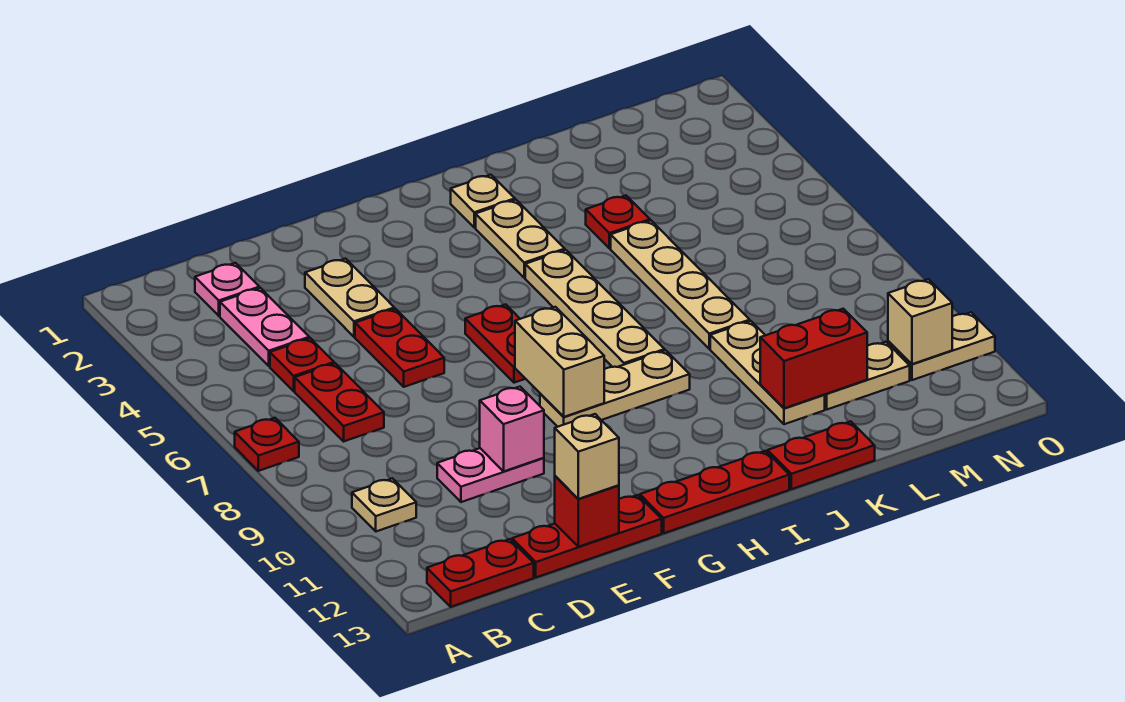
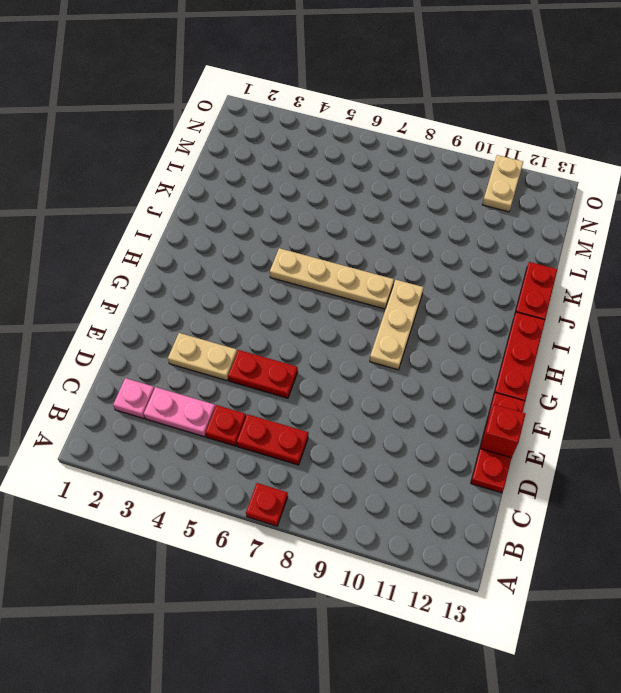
none -> tan plate B10 level 1
none -> red plate B13:C13 level 1
none -> pink plate D10:E10 level 1

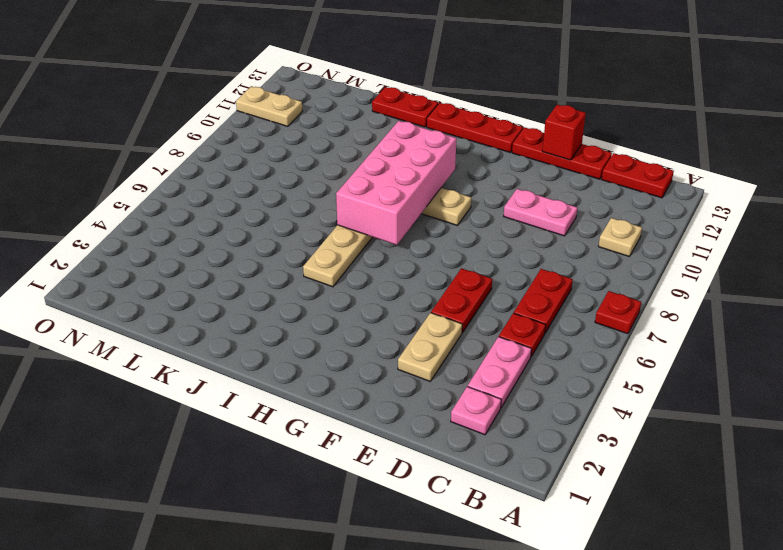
pink brick H7:I10 level 2 -> none
none -> red plate G6:G7 level 1
none -> tan plate I2 level 1
none -> tan plate I3:I4 level 1

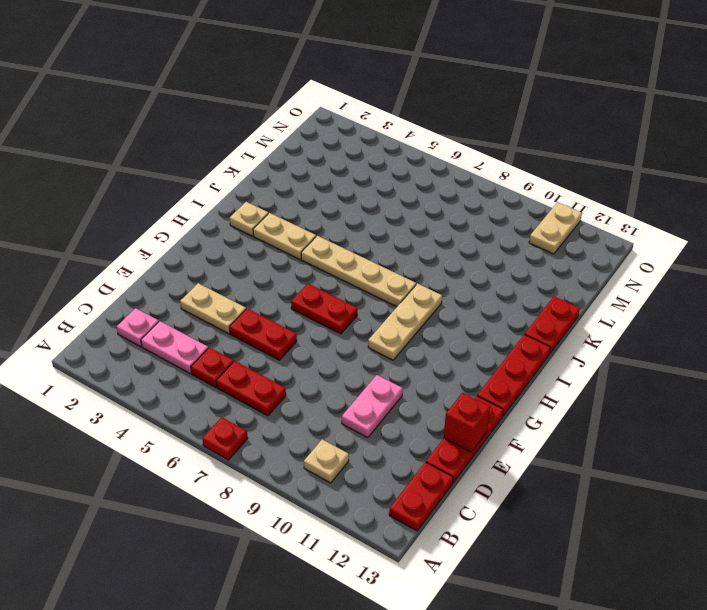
none -> red plate K4 level 1
none -> tan plate K5:K8 level 1
none -> tan plate K9:K11 level 1

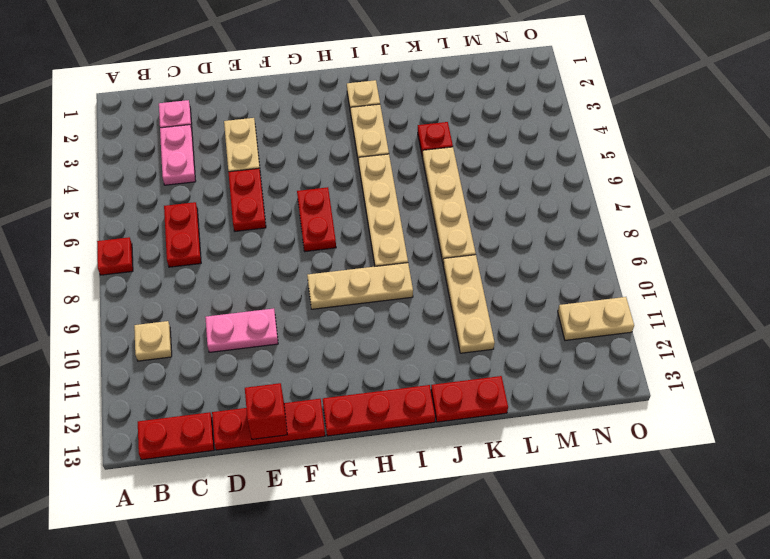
none -> red plate C5 level 1
none -> tan plate L11:M11 level 1
none -> pink brick E10 level 2

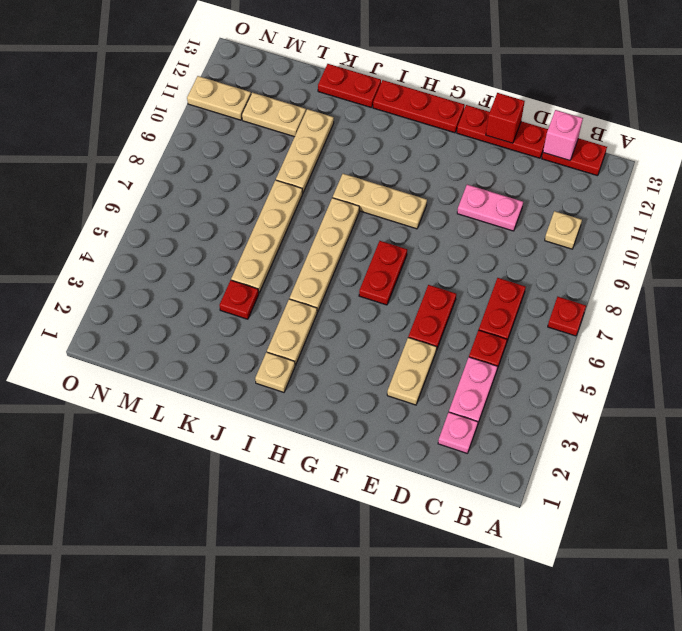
pink brick C13 level 2 -> pink brick E10 level 2
none -> tan brick G8:G9 level 2
none -> red brick K11:L11 level 2
none -> tan brick N11 level 2

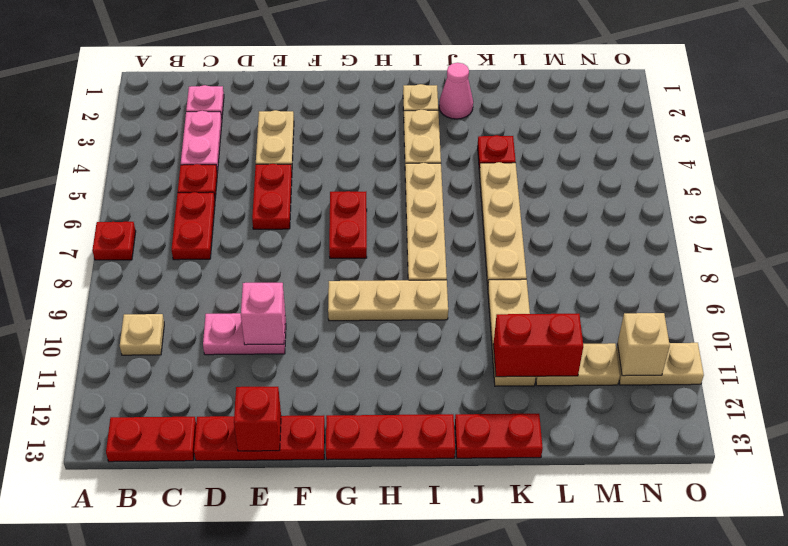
pink cone J2 level 1 -> none
none -> tan brick G8:G9 level 2
none -> tan brick E13 level 3

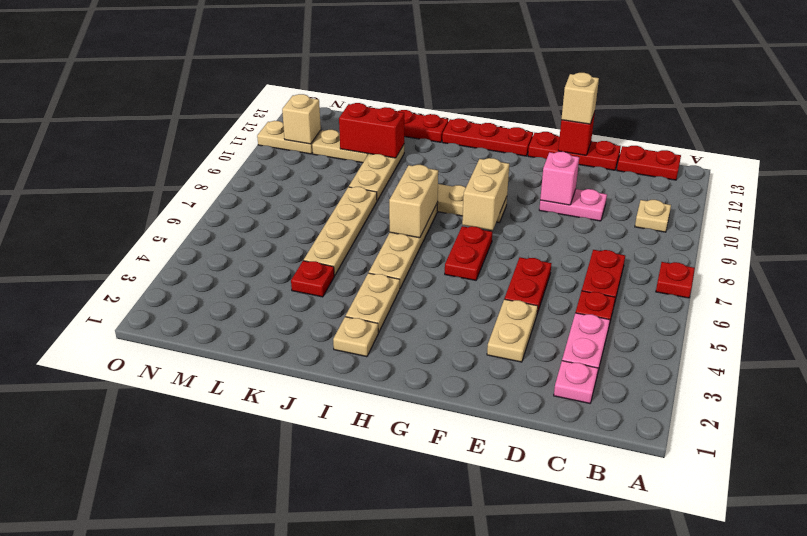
tan brick I7:I8 level 2 -> none

